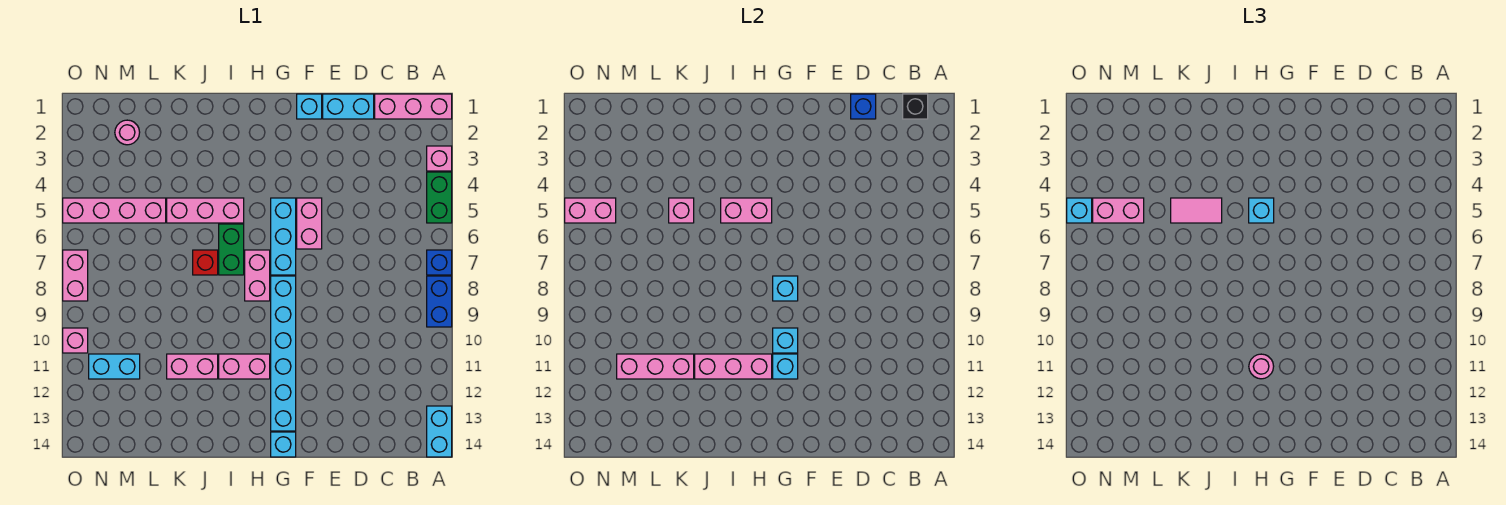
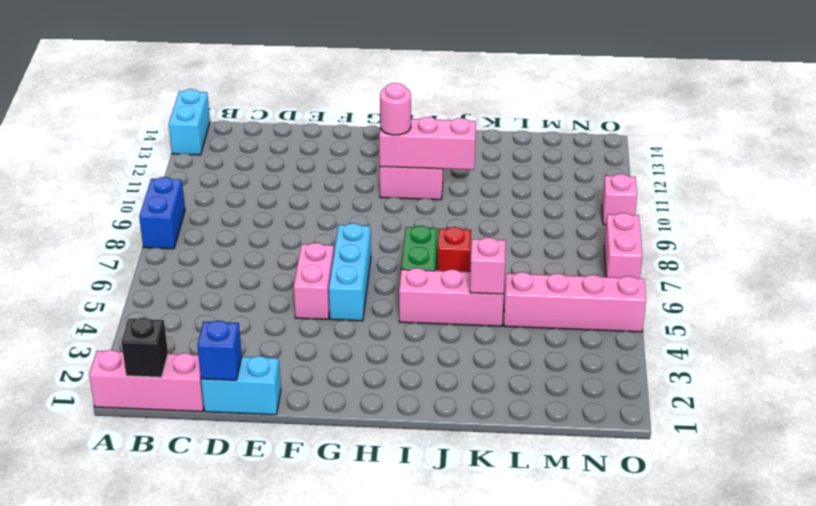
none -> pink brick A3 level 1
none -> green brick A4:A5 level 1
none -> blue brick A7 level 1
none -> cyan brick F1 level 1

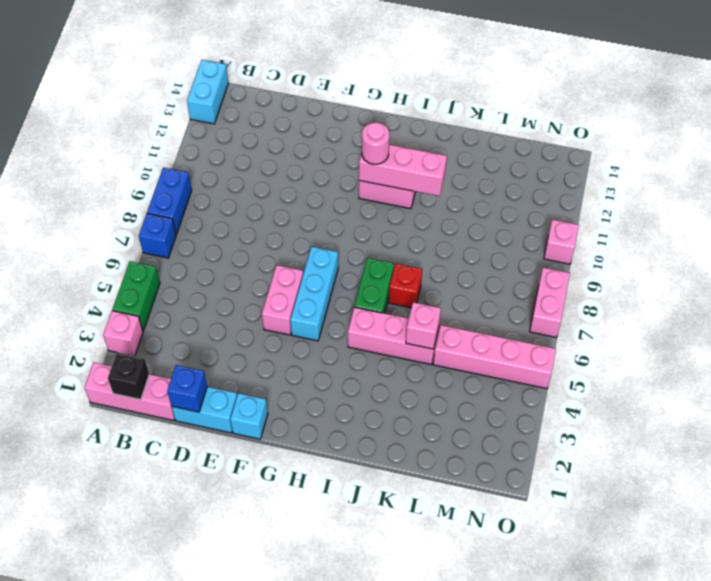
none -> cyan brick G8:G13 level 1
none -> cyan brick G14 level 1
none -> pink brick H7:H8 level 1
none -> pink brick J11:K11 level 1

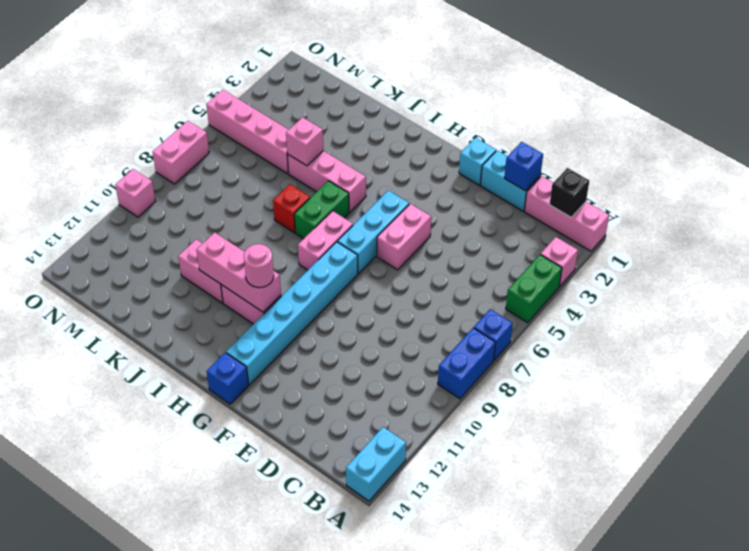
blue brick G14 level 1 -> cyan brick G14 level 1
none -> pink round brick M2 level 1
none -> cyan brick M11:N11 level 1
none -> cyan brick G8 level 2
none -> cyan brick G10 level 2

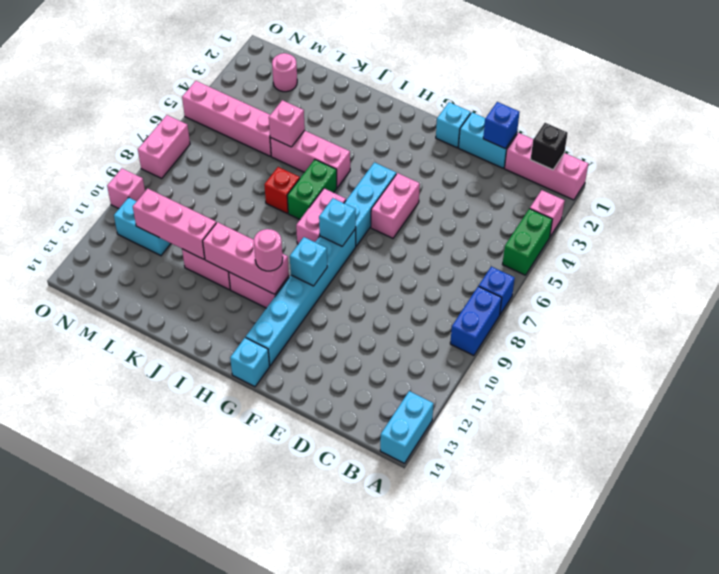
none -> cyan brick G11 level 2
none -> pink brick H5:I5 level 2
none -> pink brick N5:O5 level 2
none -> cyan brick H5 level 3

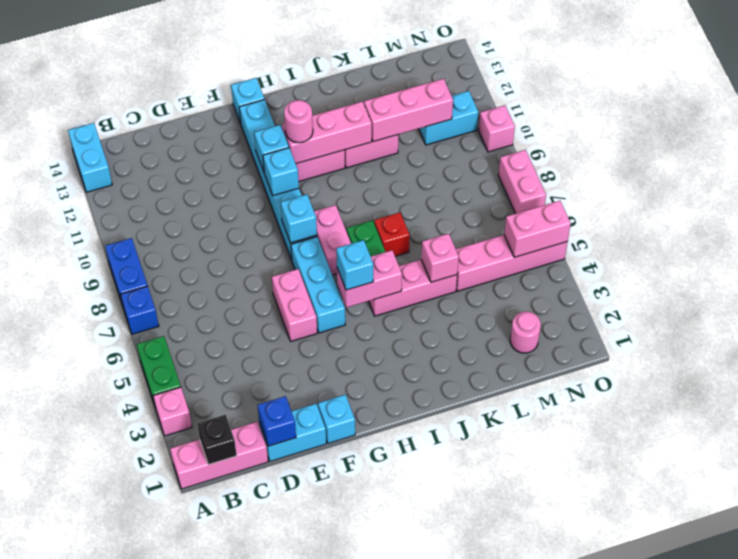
none -> pink tile J5:K5 level 3
none -> pink brick M5:N5 level 3
none -> cyan brick O5 level 3

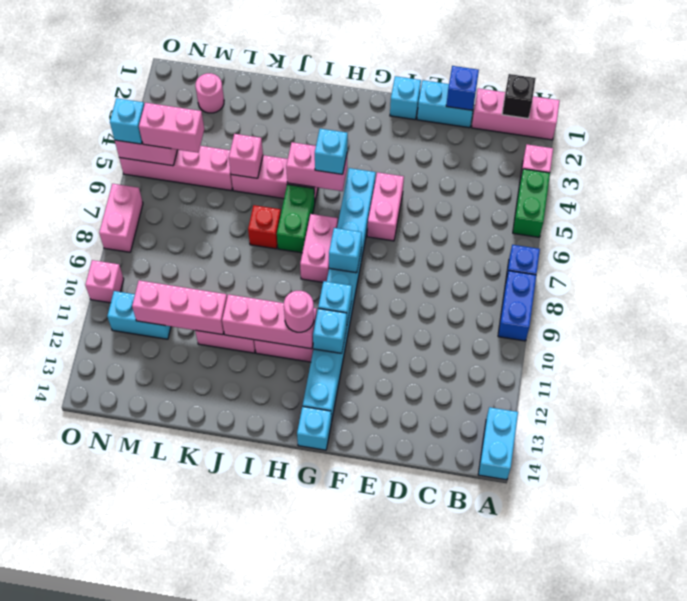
none -> pink tile J5:K5 level 3

